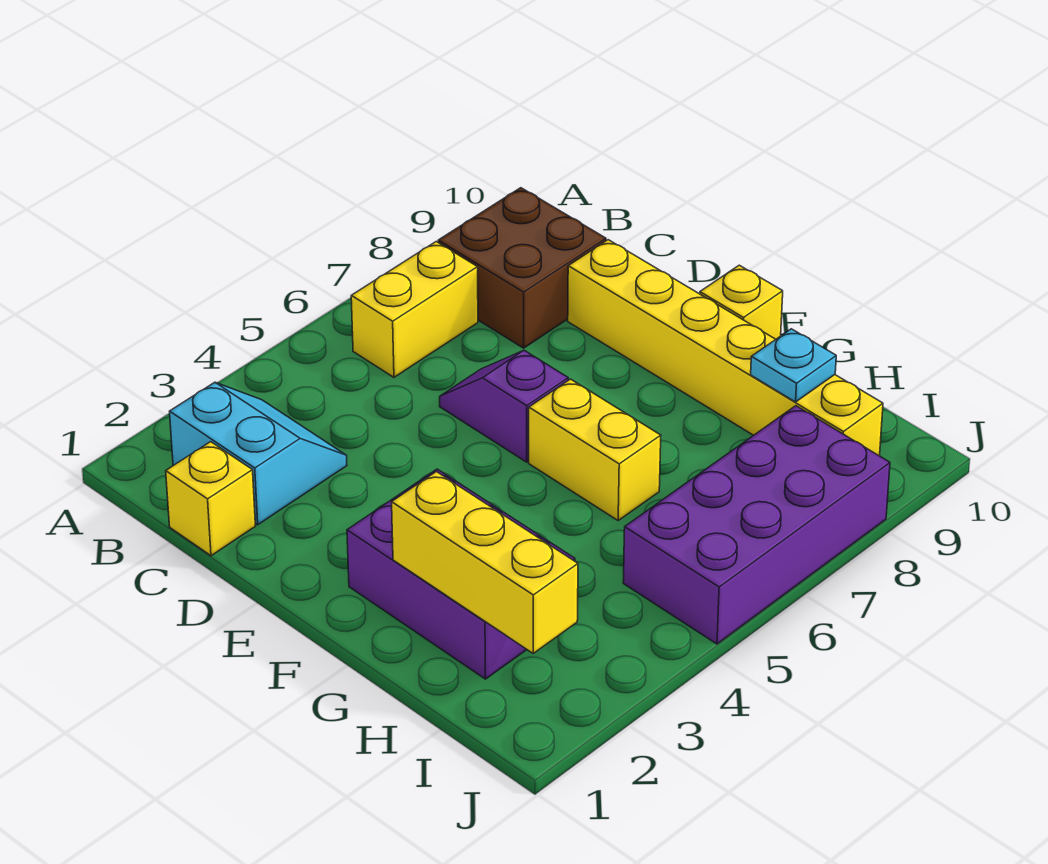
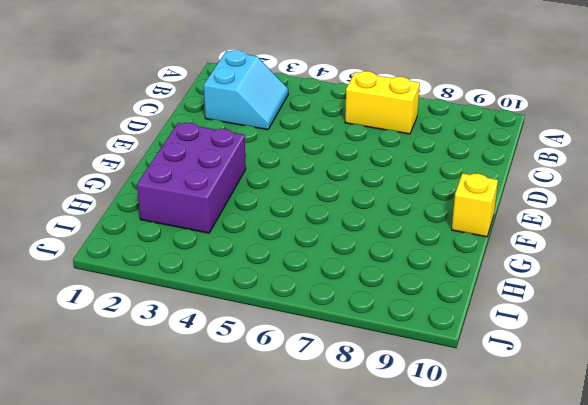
none -> brown brick B8:C9 level 1
none -> yellow brick C1 level 1
none -> purple slope D6:E6 level 1 top E

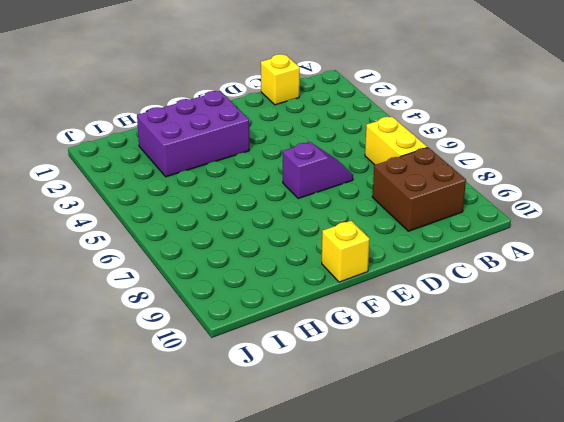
none -> cyan slope B2:C3 level 1 top 2
none -> yellow brick D9:I9 level 1
none -> yellow brick F6:G6 level 1

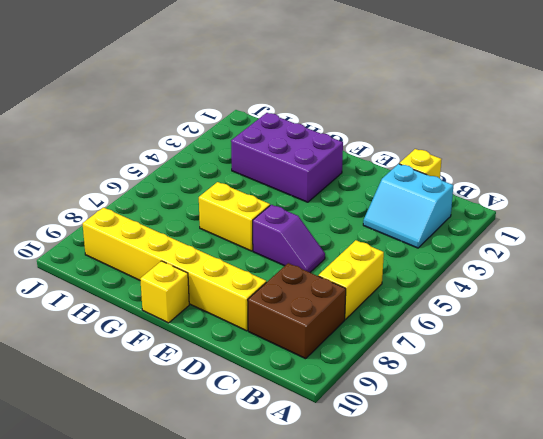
none -> purple brick I5:J8 level 1
none -> yellow brick G2:I2 level 2
none -> cyan plate H9 level 2

